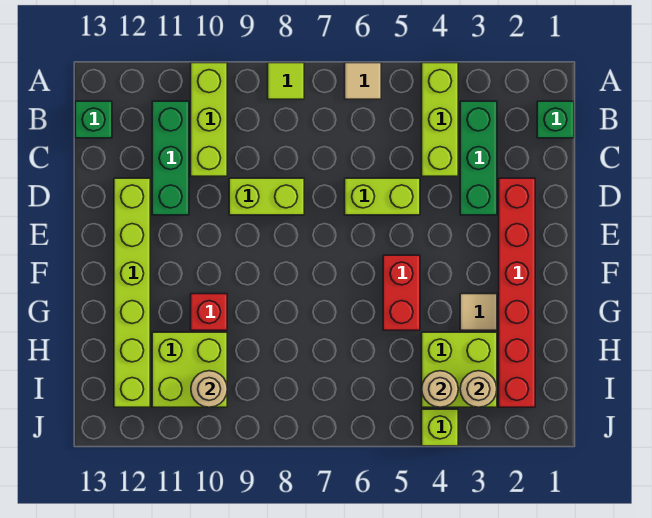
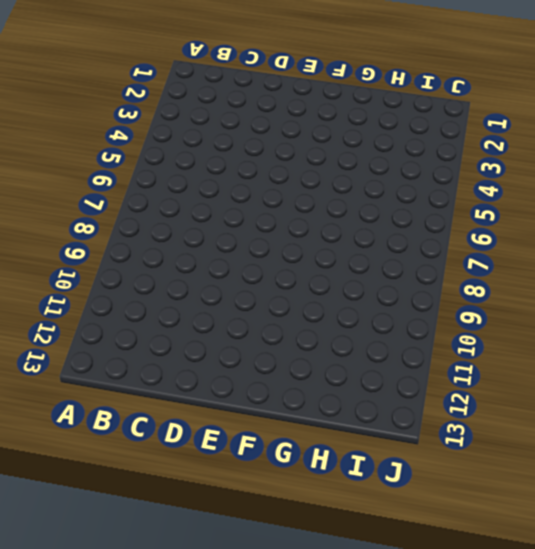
none -> lime brick A4:C4 level 1
none -> tan tile A6 level 1
none -> lime tile A8 level 1

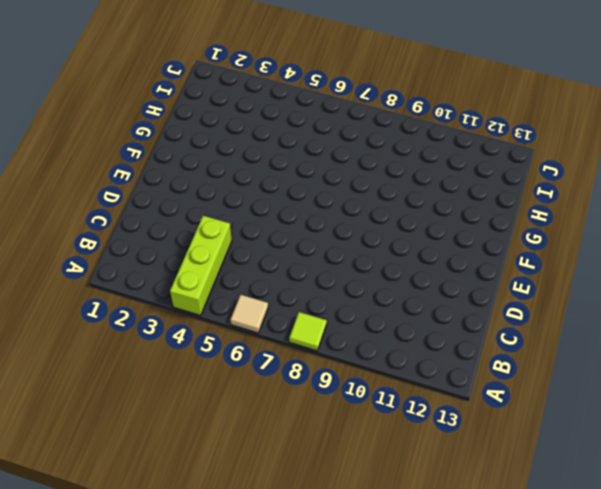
none -> lime brick A10:C10 level 1
none -> green brick B1 level 1
none -> green brick B3:D3 level 1

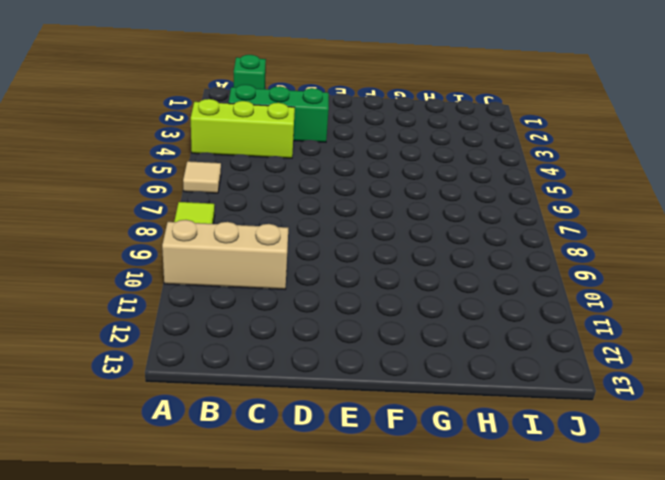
tan brick A10:C10 level 1 -> lime brick A10:C10 level 1
none -> green brick B11:D11 level 1
none -> green brick B13 level 1
none -> red brick D2:I2 level 1

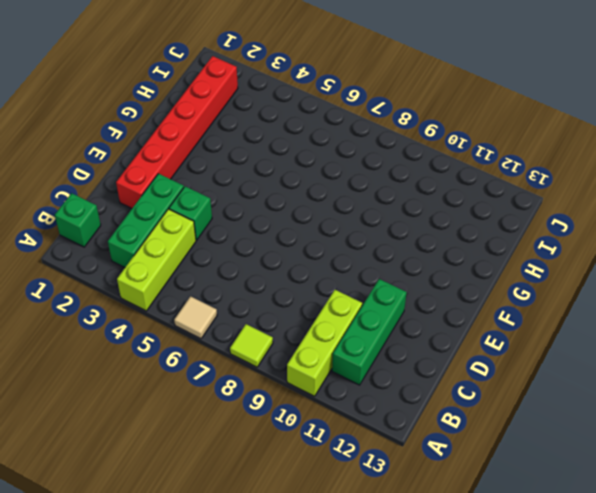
green brick D4 level 1 -> green brick B13 level 1
none -> lime brick D5:D6 level 1
none -> lime brick D8:D9 level 1
none -> lime brick D12:I12 level 1

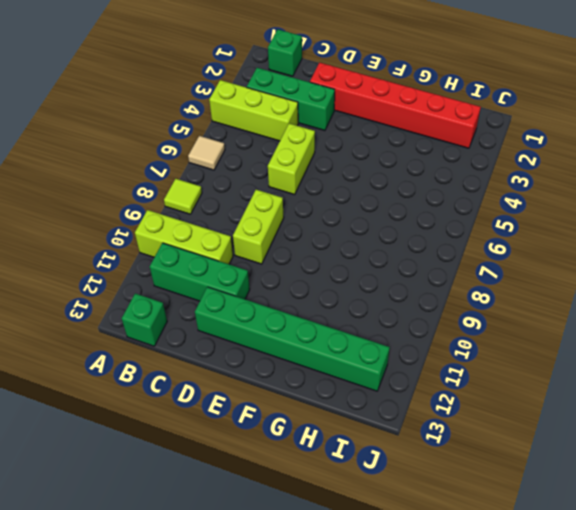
green brick D12:I12 level 1 -> lime brick D12:I12 level 1
none -> red brick F5:G5 level 1
none -> tan tile G3 level 1
none -> red brick G10 level 1

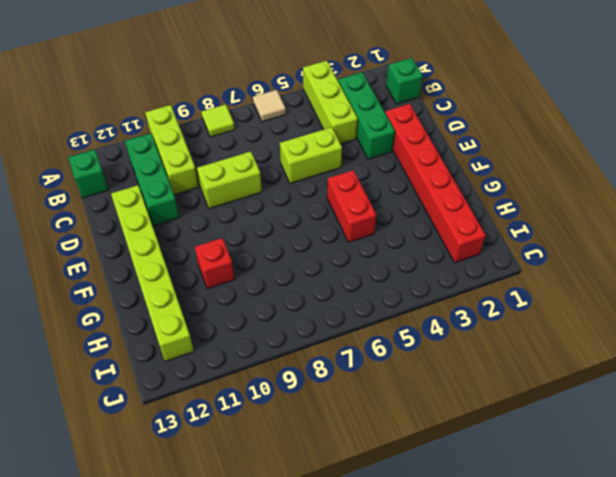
none -> tan tile G3 level 1
none -> lime brick H3:I4 level 1
none -> lime brick H10:I11 level 1

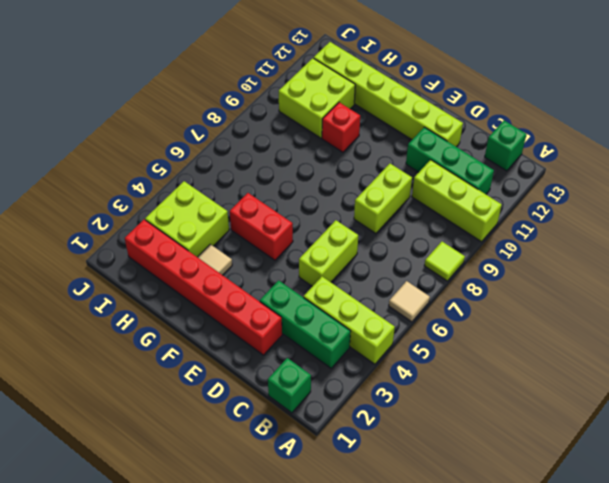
none -> lime brick J4 level 1
none -> tan round brick I3 level 2
none -> tan round brick I4 level 2

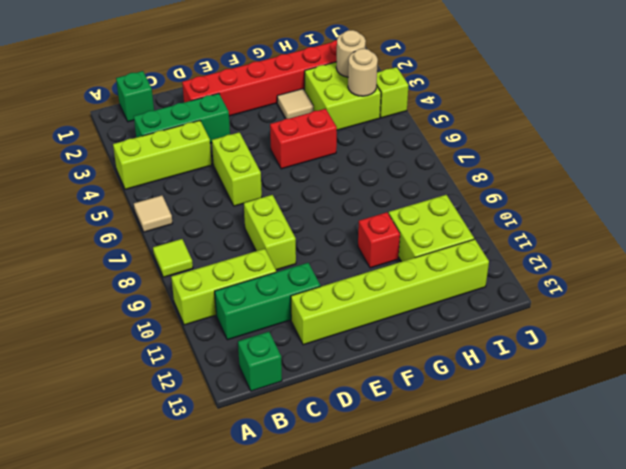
none -> tan round brick I10 level 2

